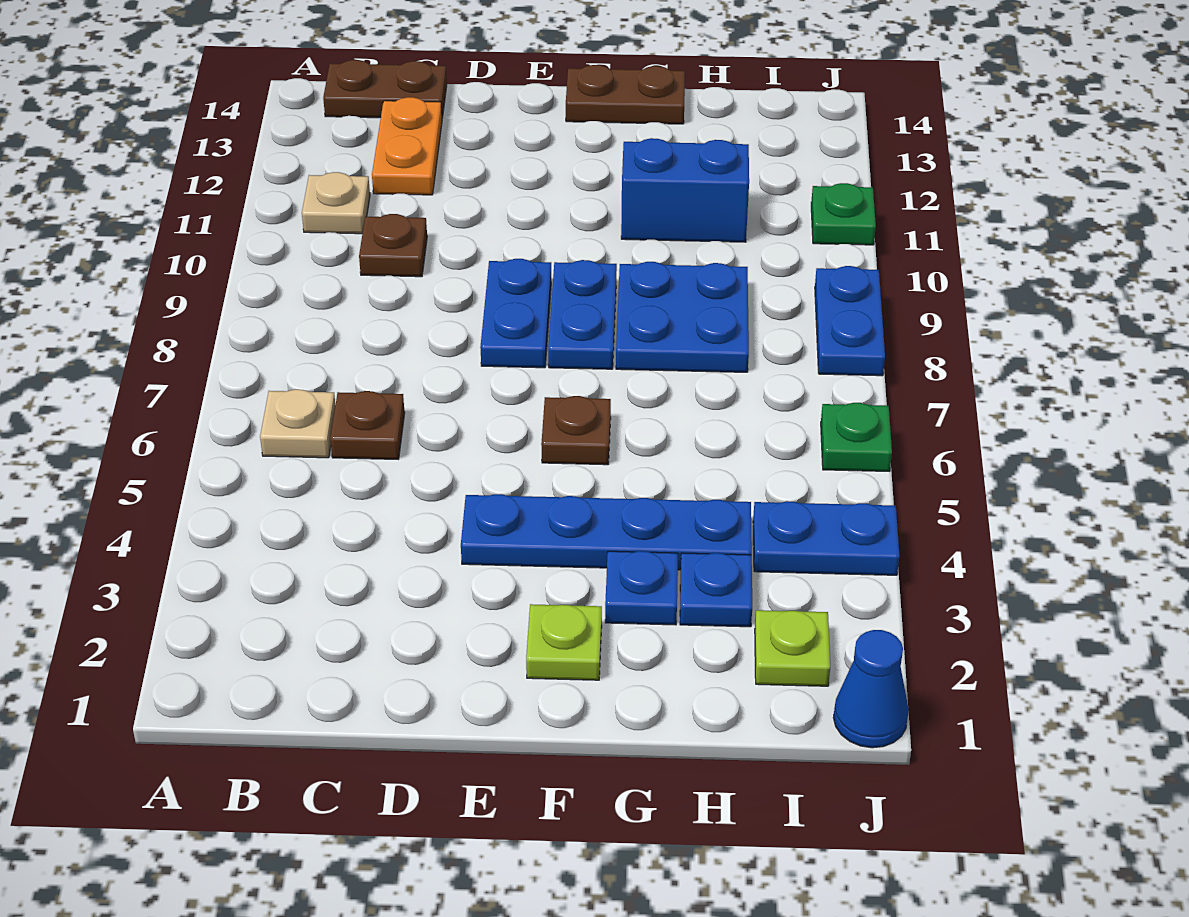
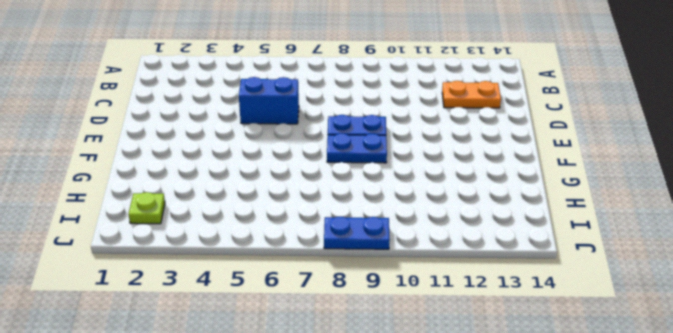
blue brick D5:D6 level 1 -> blue brick G11:H11 level 1
none -> tan plate B6 level 1
none -> tan plate B11 level 1
none -> brown plate B14:C14 level 1

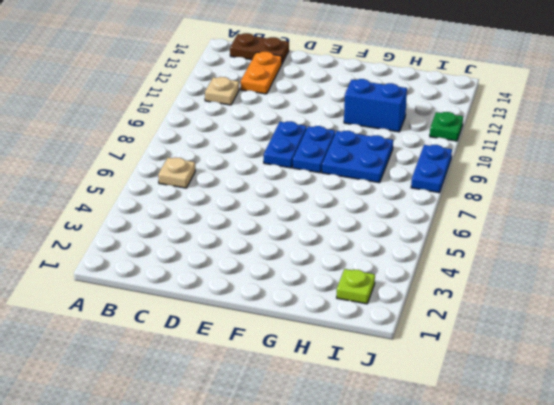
none -> brown plate C6 level 1
none -> brown plate C10 level 1
none -> blue plate E4:H4 level 1

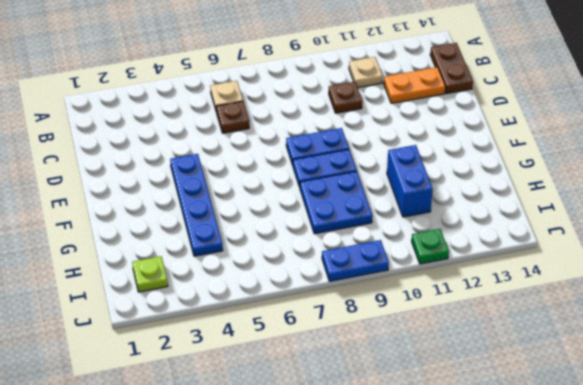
none -> lime plate F2 level 1
none -> brown plate F6 level 1
none -> brown plate F14:G14 level 1

